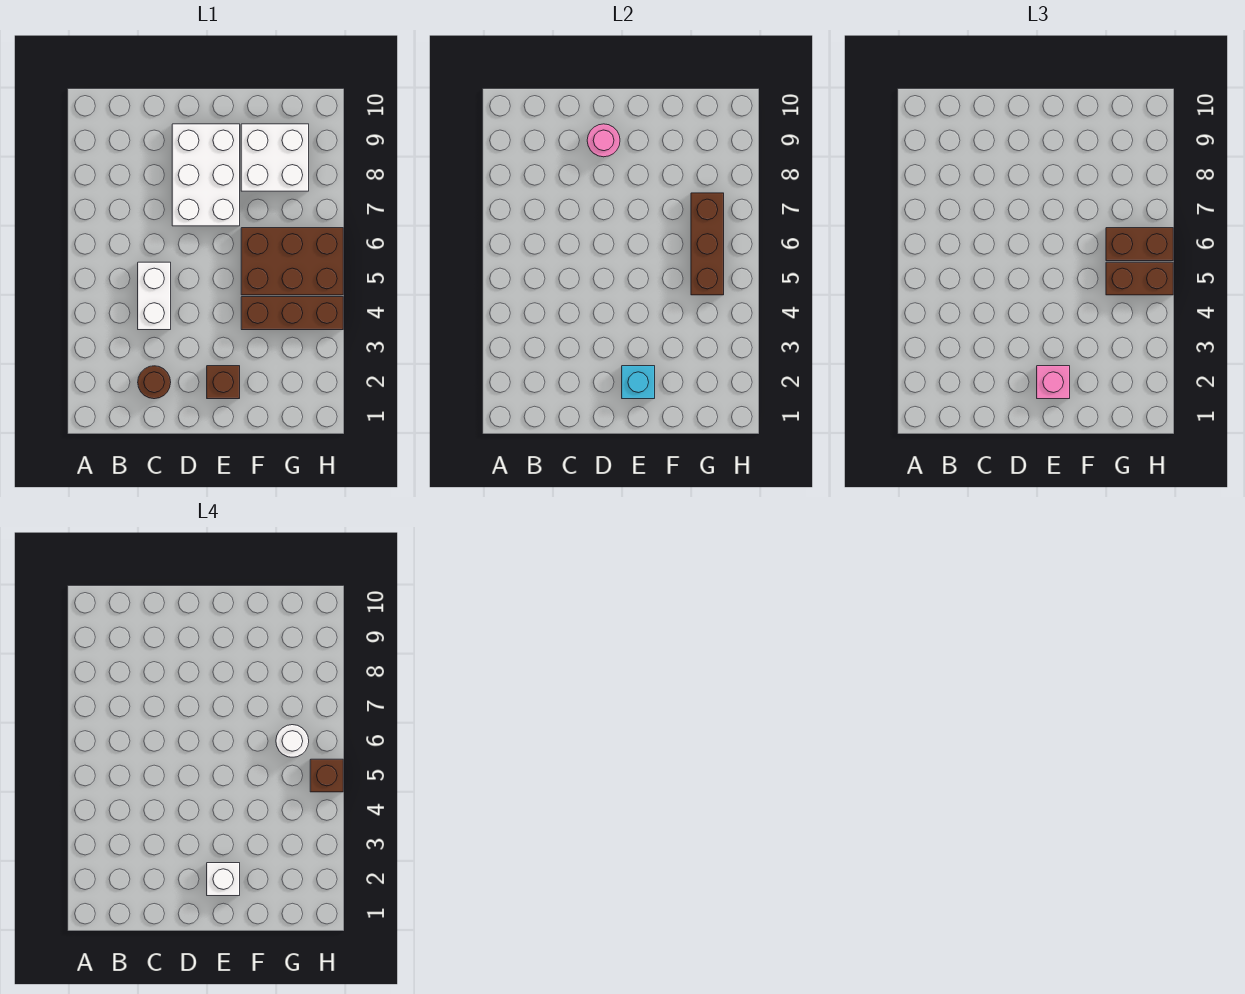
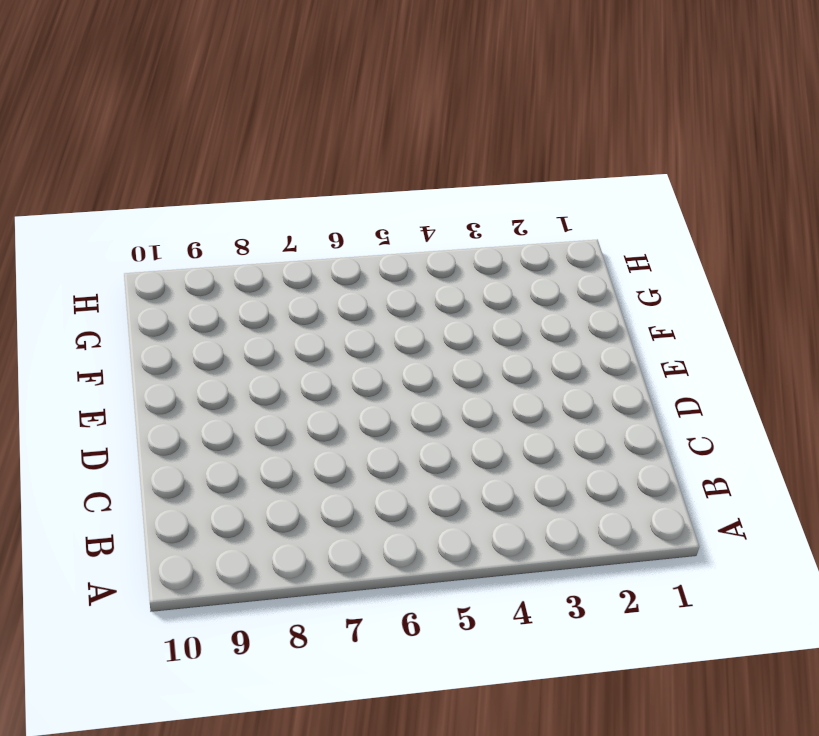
none -> brown round brick C2 level 1
none -> white brick C4:C5 level 1
none -> white brick D7:E9 level 1

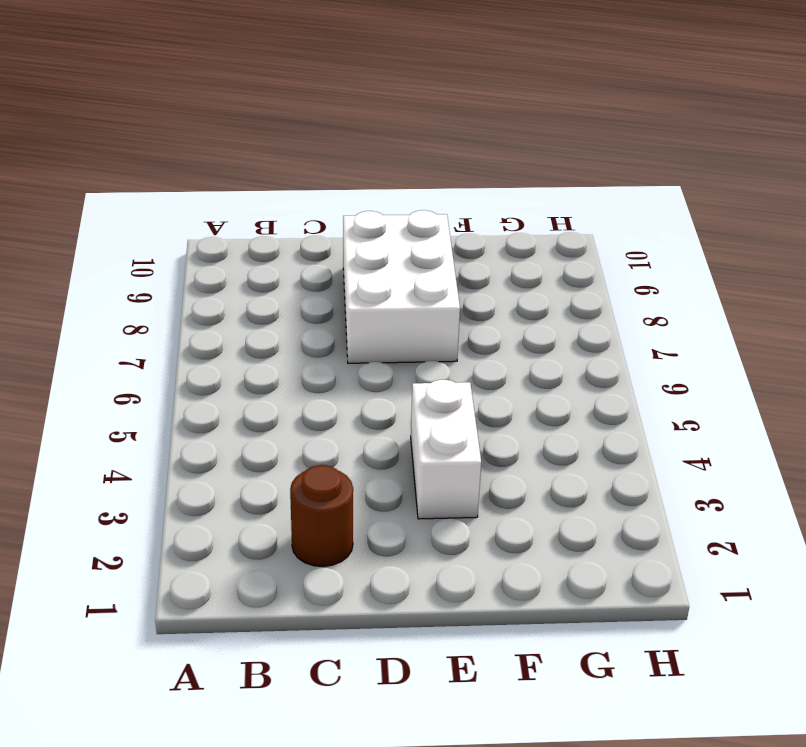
white brick E3:E4 level 1 -> white brick C4:C5 level 1
none -> brown brick E2 level 1
none -> brown brick F4:H4 level 1
none -> brown brick F5:H6 level 1

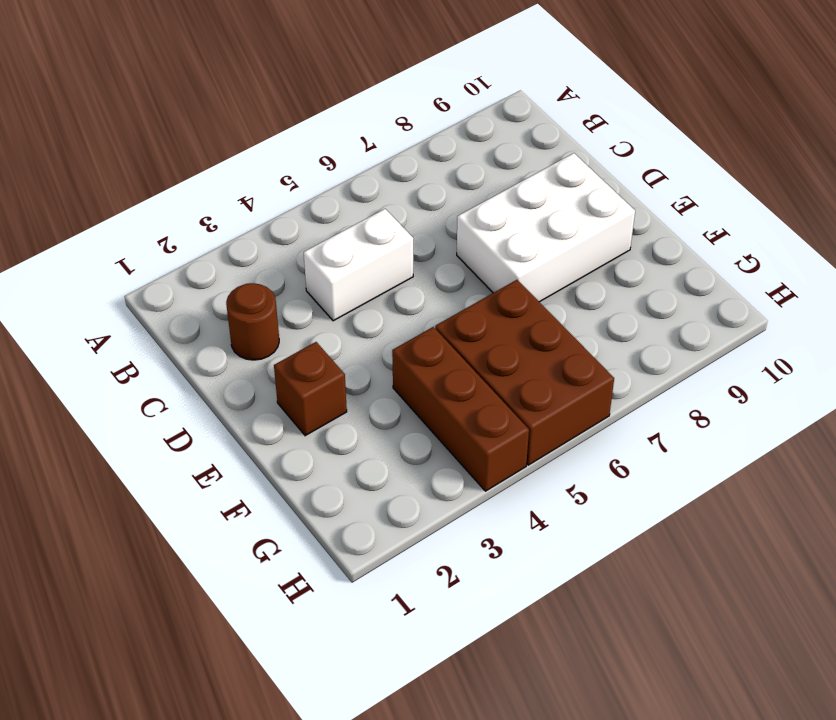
none -> white brick F8:G9 level 1
none -> pink round brick D9 level 2
none -> cyan brick E2 level 2

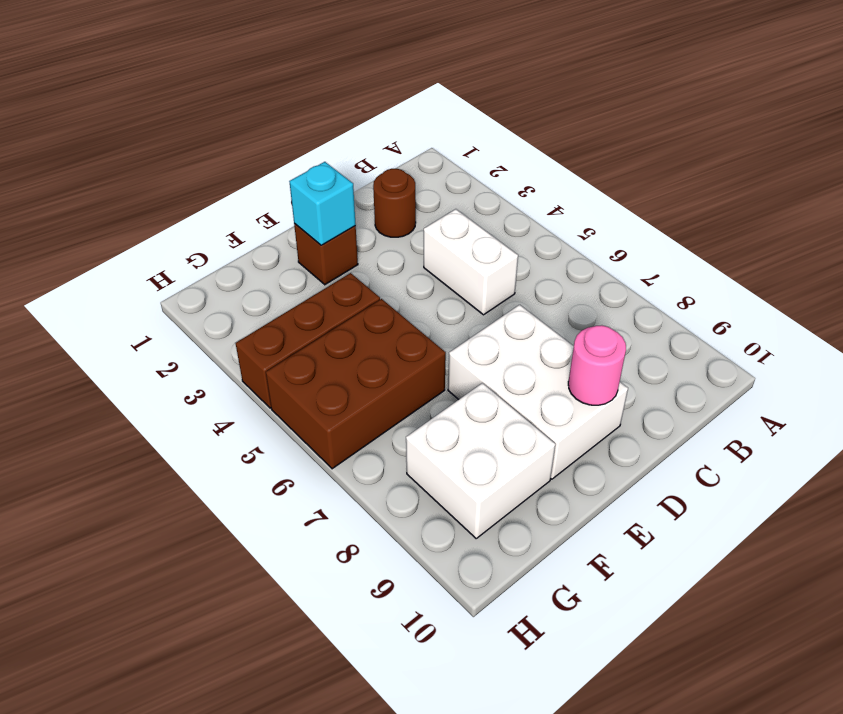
none -> brown brick G5:G7 level 2
none -> pink brick E2 level 3
none -> brown brick G5:H5 level 3

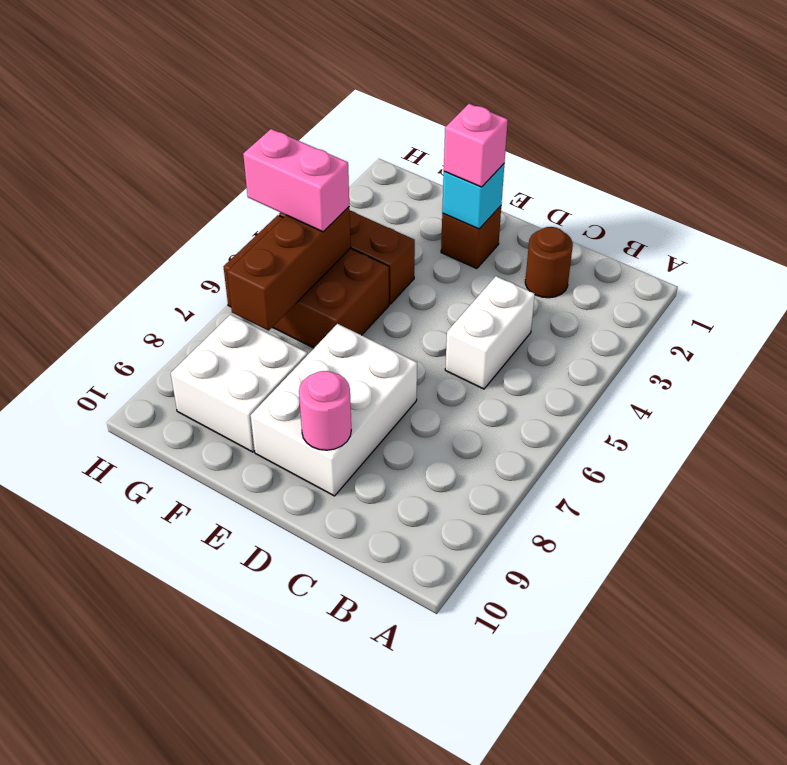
pink brick G5:H5 level 3 -> brown brick G5:H5 level 3
none -> brown brick G6:H6 level 3
none -> white brick E2 level 4
none -> white round brick G6 level 4

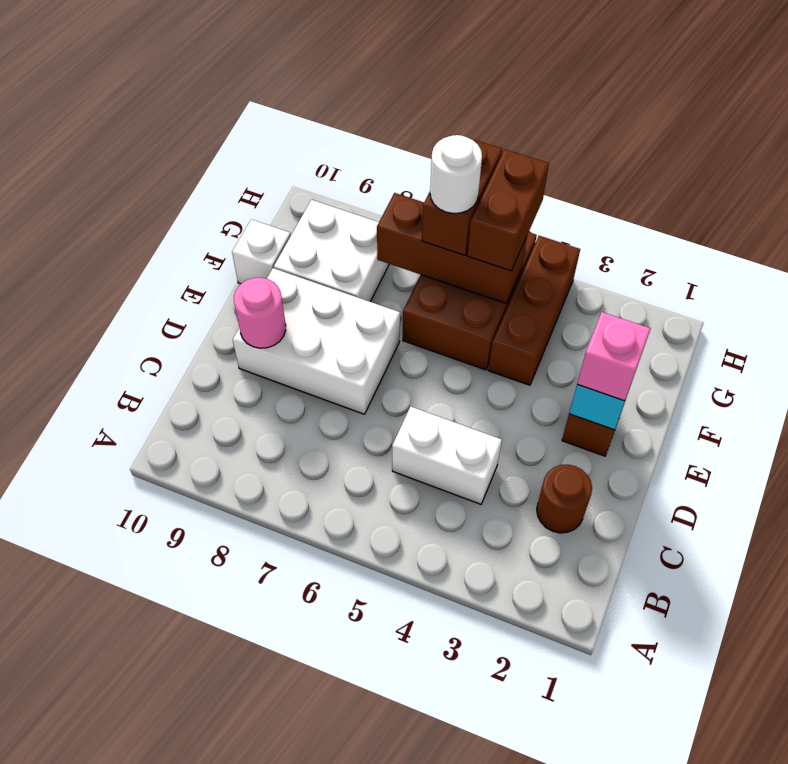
white brick F10 level 1 -> white brick E2 level 4
none -> brown brick H5 level 4

